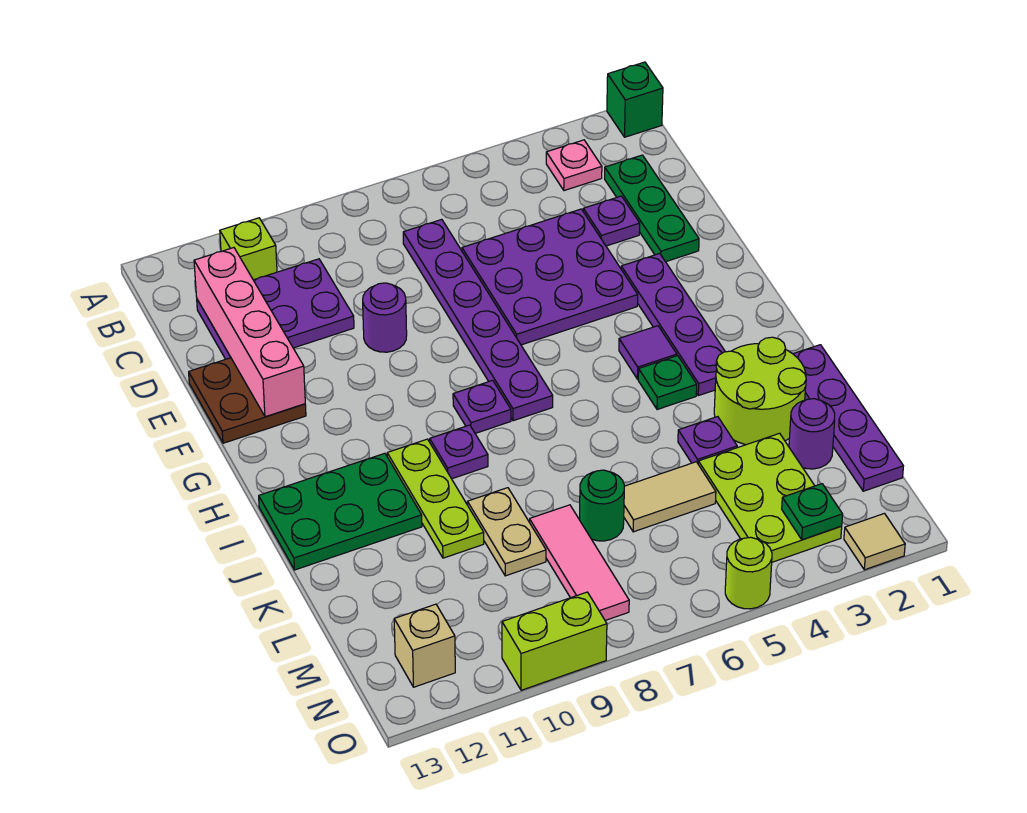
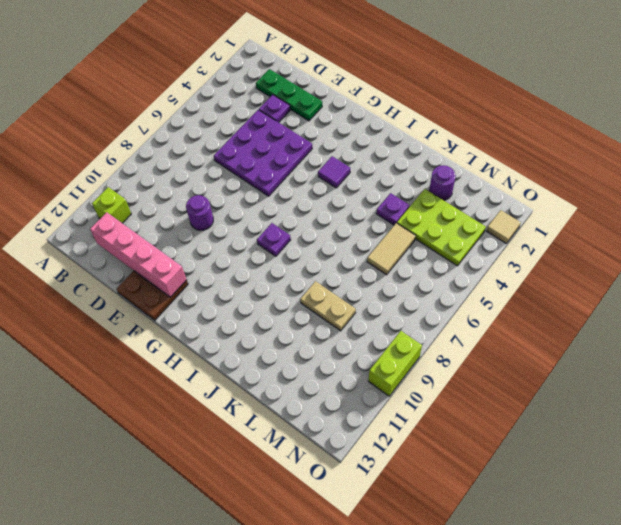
none -> green brick A1 level 1
none -> pink plate B3 level 1
none -> purple plate C7:H7 level 1
none -> purple plate C10:D12 level 1

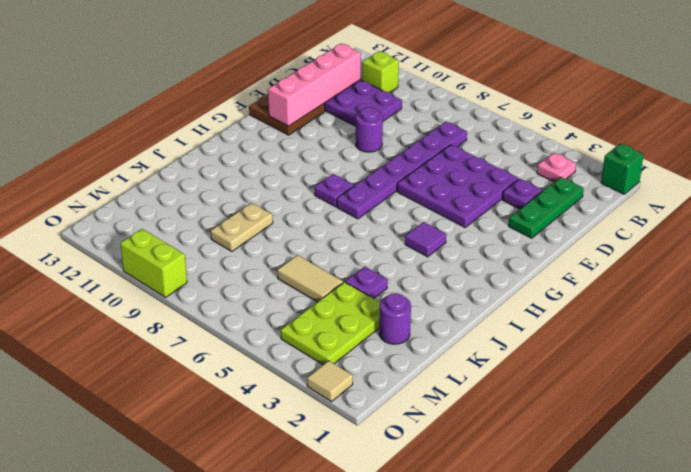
none -> purple plate F3:I3 level 1
none -> green plate I4 level 1
none -> purple plate I9 level 1
none -> lime plate I10:K10 level 1

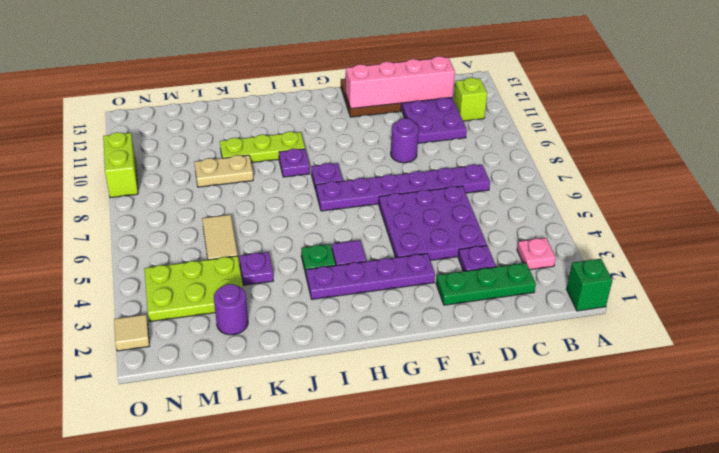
none -> green plate I11:J13 level 1
none -> purple plate J1:M1 level 1
none -> lime round brick J2:K3 level 1
none -> green round brick L7 level 1

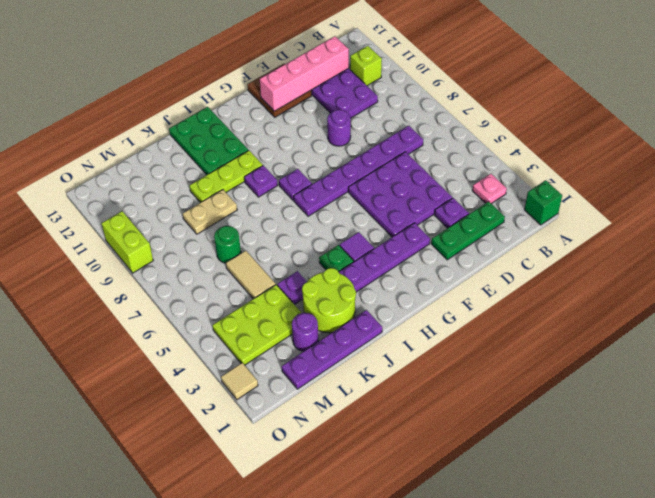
none -> pink tile L8:N8 level 1
none -> tan brick N12 level 1
none -> lime round brick O5 level 1
none -> green plate N3 level 2

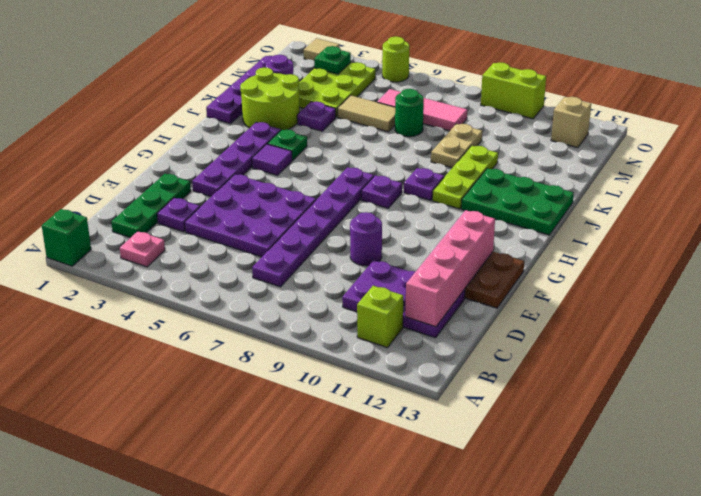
pink tile M6:M8 level 1 -> pink tile L8:N8 level 1

